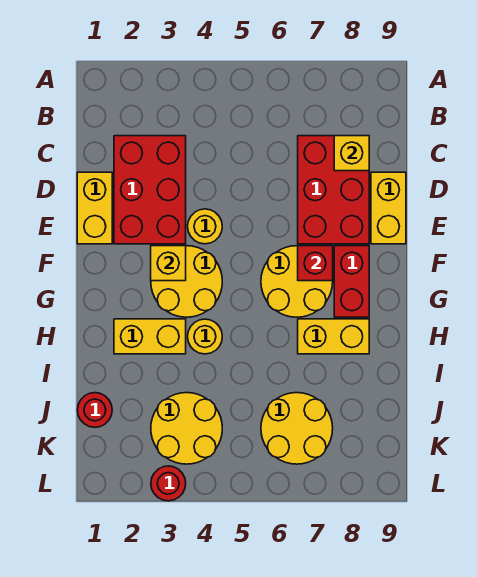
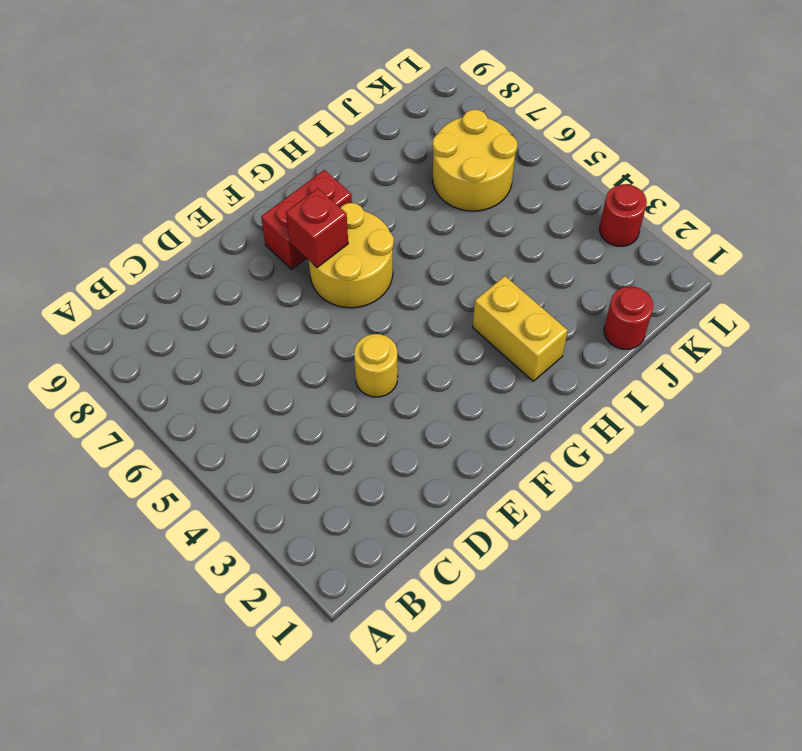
none -> red brick C2:E3 level 1
none -> red brick C7:E8 level 1
none -> yellow brick D1:E1 level 1

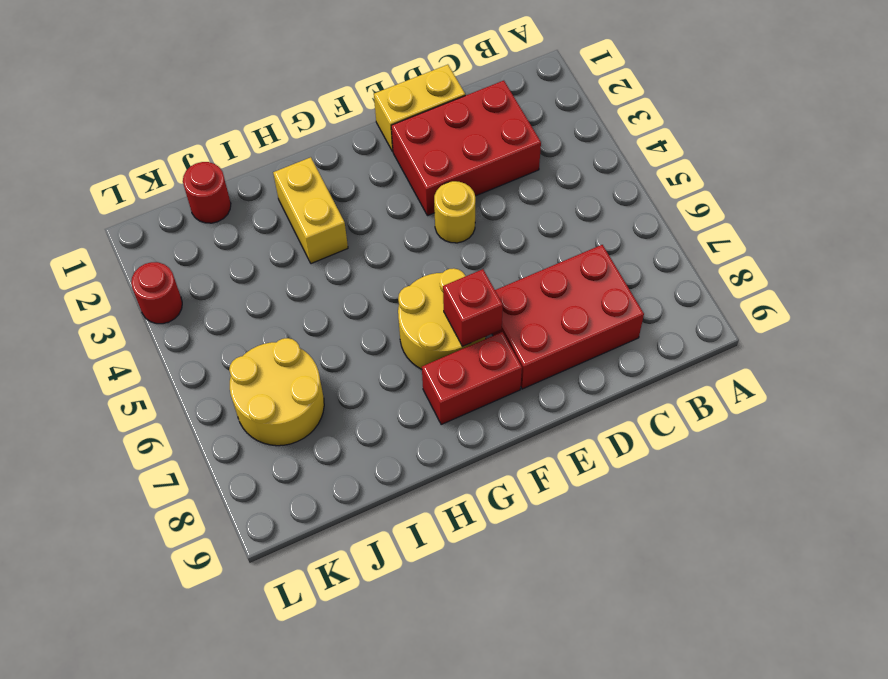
none -> yellow brick D9:E9 level 1
none -> yellow round brick F3:G4 level 1
none -> yellow round brick H4 level 1

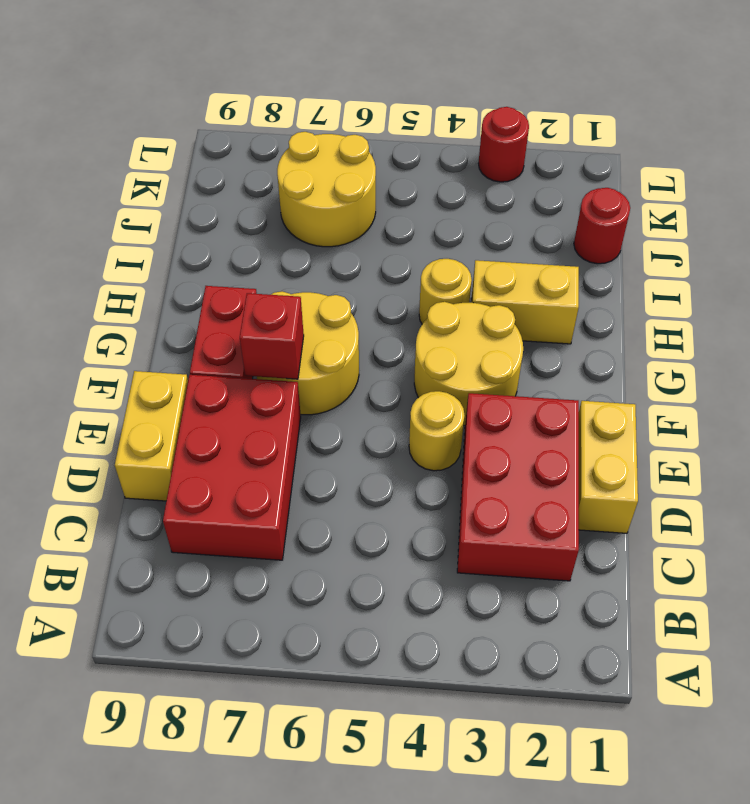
none -> yellow brick H7:H8 level 1
none -> yellow round brick J3:K4 level 1
none -> yellow brick C8 level 2

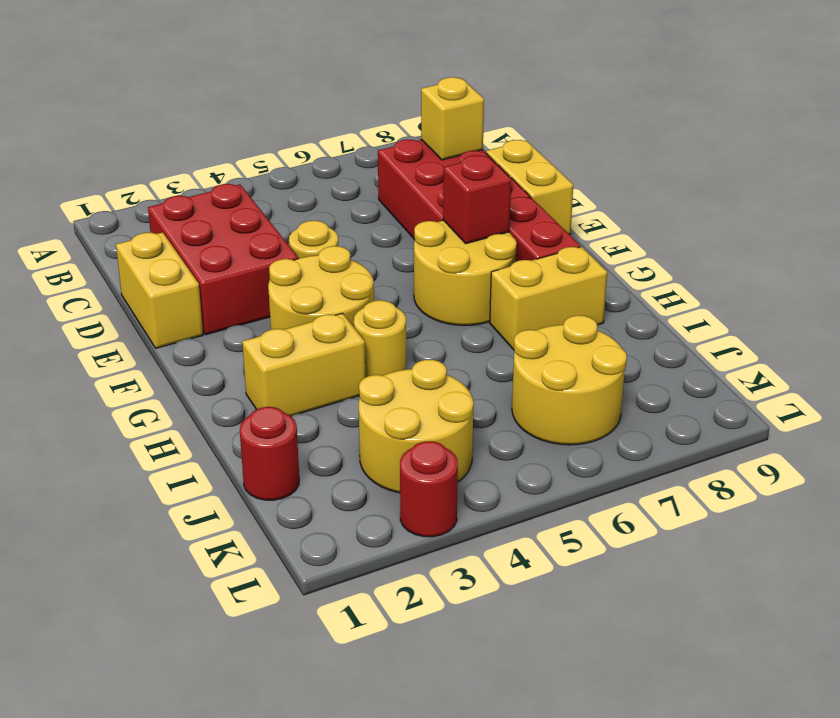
none -> yellow brick F3 level 2

